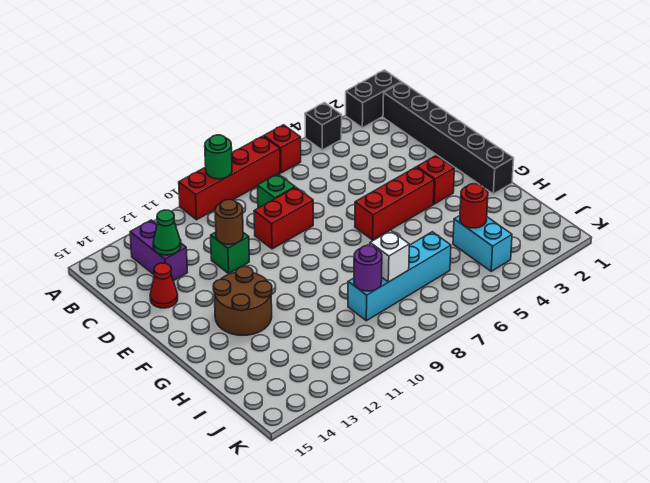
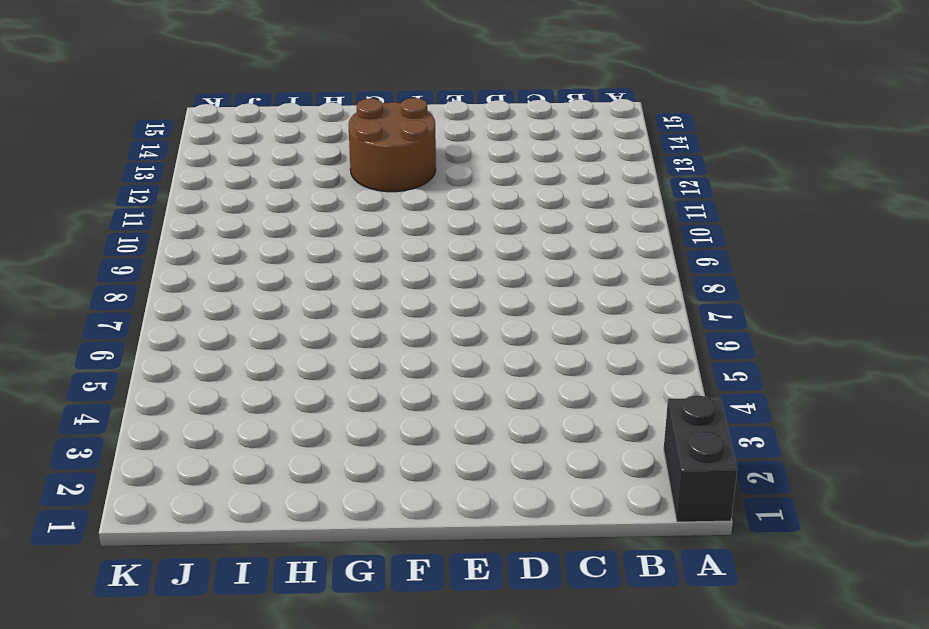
none -> black brick A4 level 1
none -> red brick A6 level 1
none -> red brick A7:A10 level 1

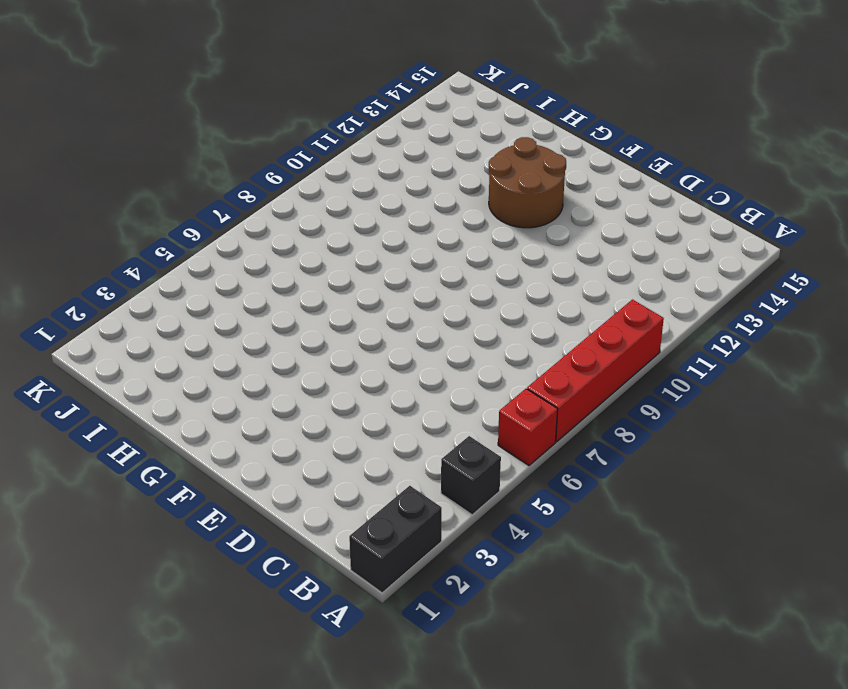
none -> black brick B1:G1 level 1
none -> purple brick B13:C13 level 1
none -> green brick C8 level 1

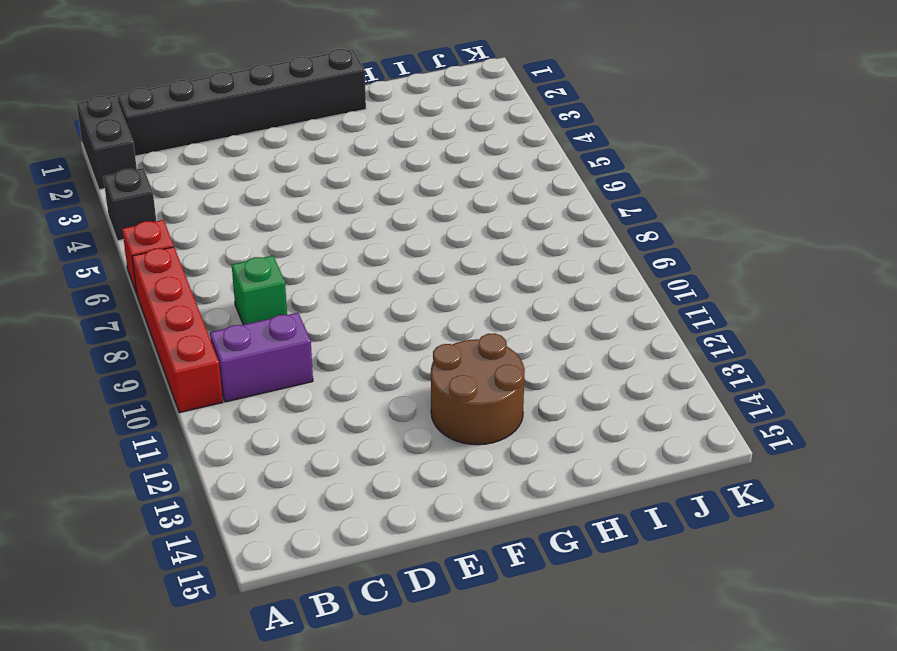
purple brick B10:C10 level 1 -> purple brick B13:C13 level 1
none -> red brick D8:D9 level 1
none -> green brick D11 level 1
none -> red cone D14 level 1

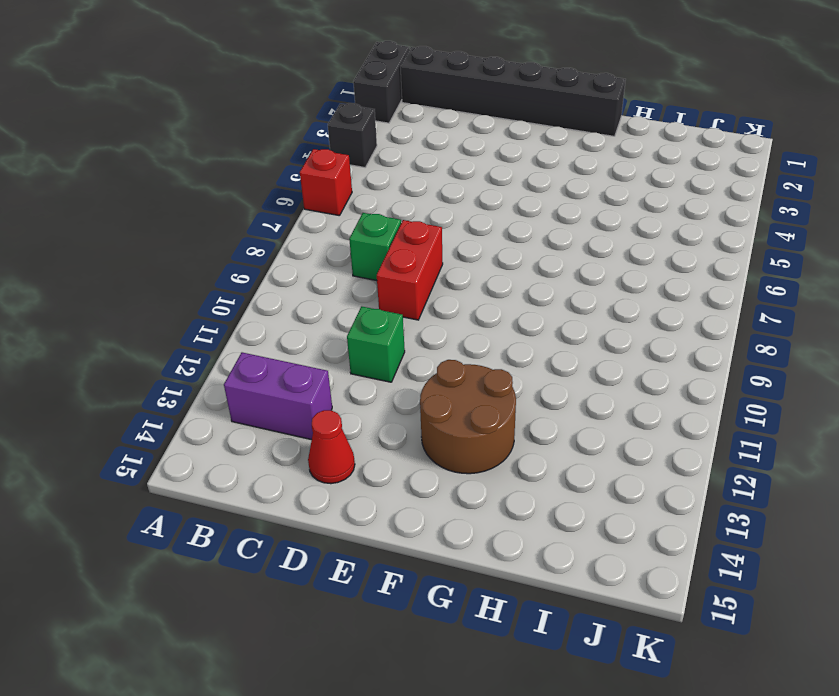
none -> red brick A7:A10 level 1
none -> red brick F3 level 1
none -> red brick F4:F6 level 1

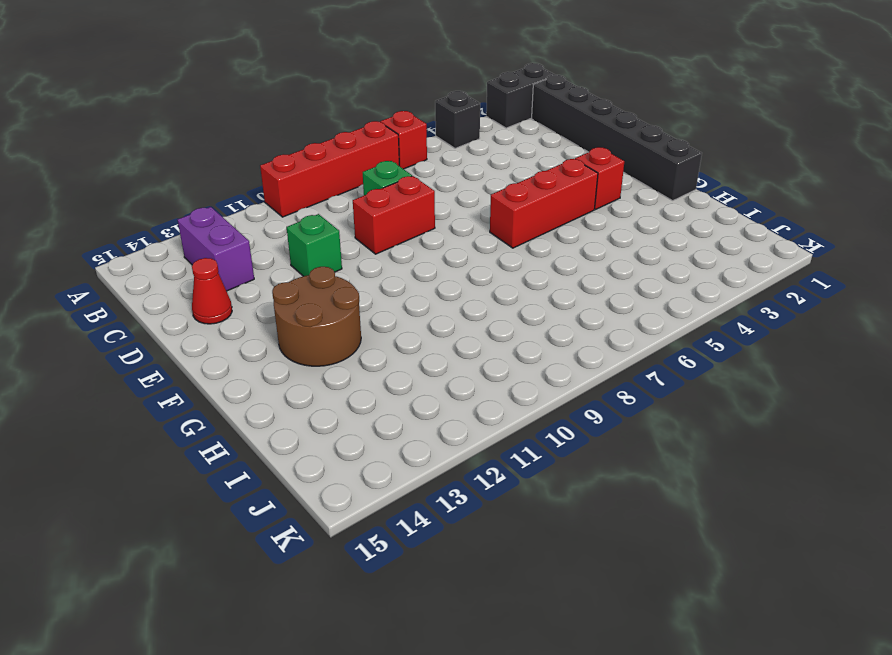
none -> cyan brick I4:J4 level 1
none -> cyan brick I6:I9 level 1
none -> green round brick A9 level 2

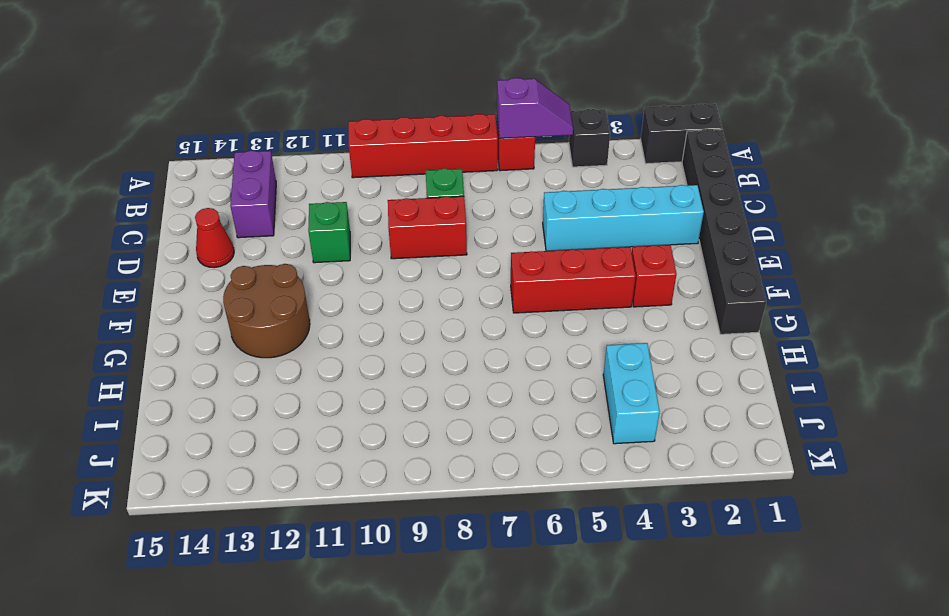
purple slope A5:A6 level 2 top 6 -> none
cyan brick D2:D5 level 1 -> cyan brick I6:I9 level 1
none -> green round brick A9 level 2
none -> green cone C13 level 2
none -> brown round brick D11 level 2

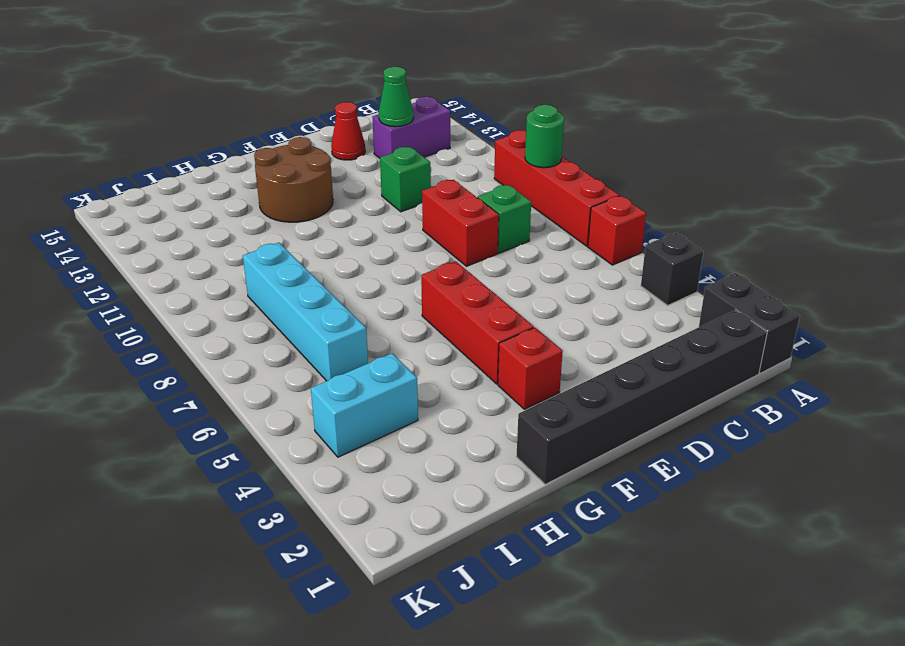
none -> brown round brick D11 level 2
none -> red round brick I4 level 2
none -> white brick I8 level 2

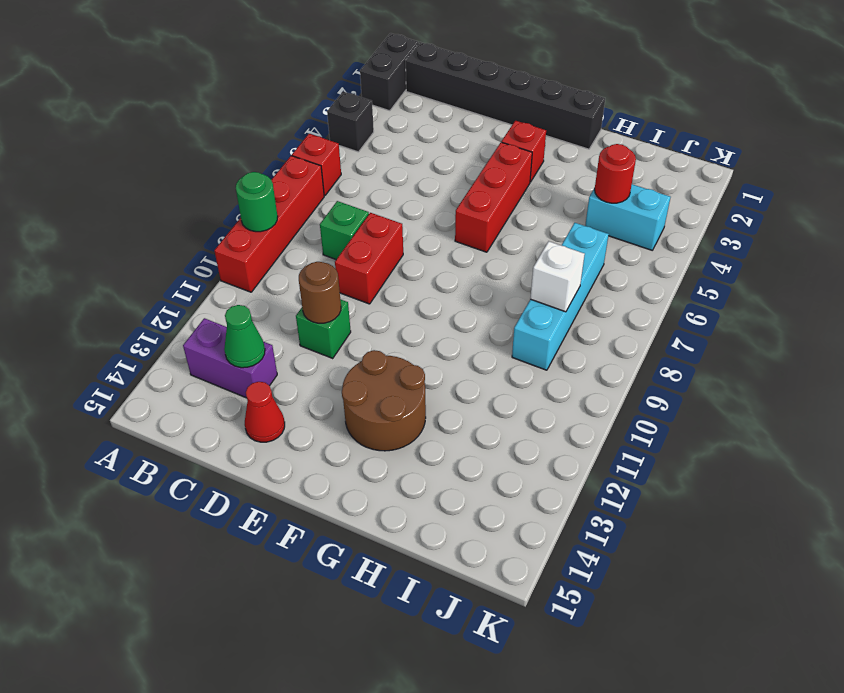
none -> purple round brick I9 level 2

